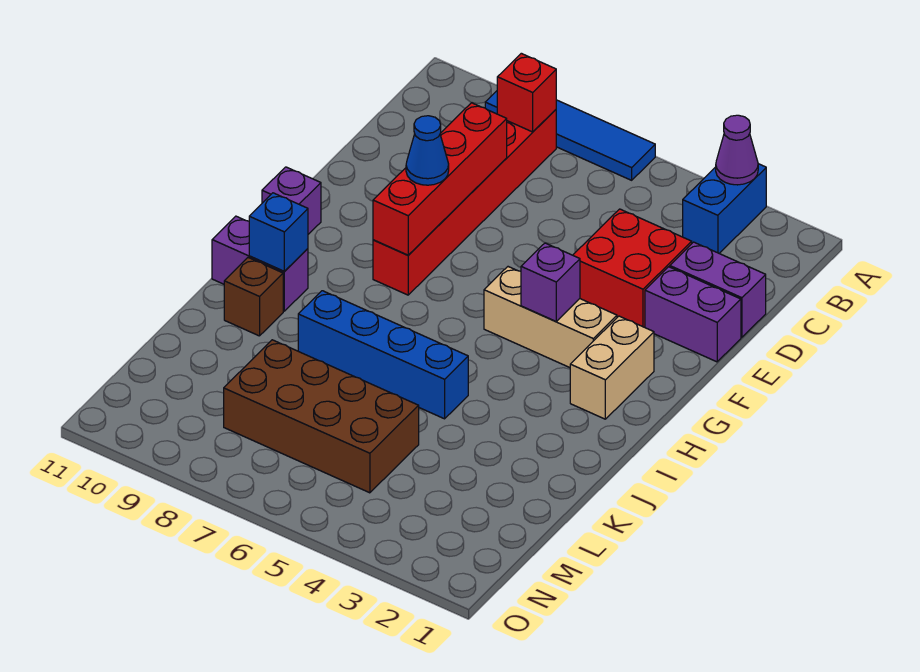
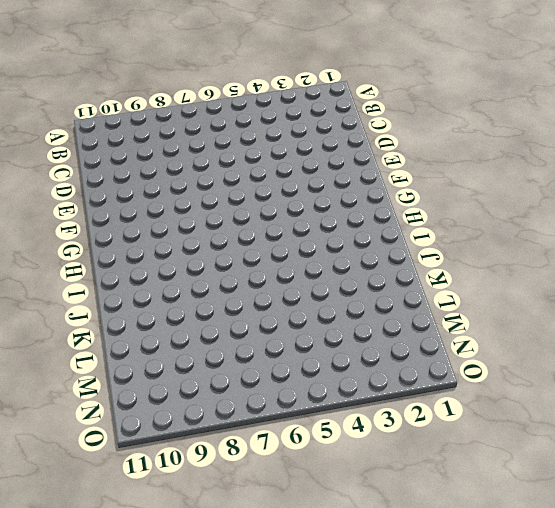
none -> blue brick A3:B3 level 1
none -> blue tile A6:A9 level 1
none -> red brick B8:G8 level 1

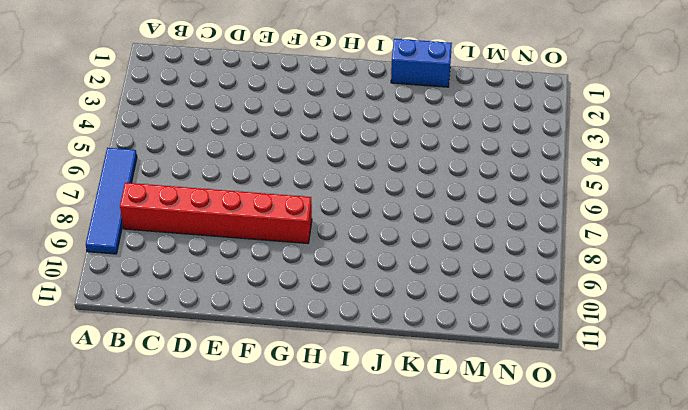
blue brick J1:K1 level 1 -> blue brick A3:B3 level 1
none -> purple brick D1:D2 level 1
none -> red brick D3:E4 level 1
none -> purple brick E1:E2 level 1

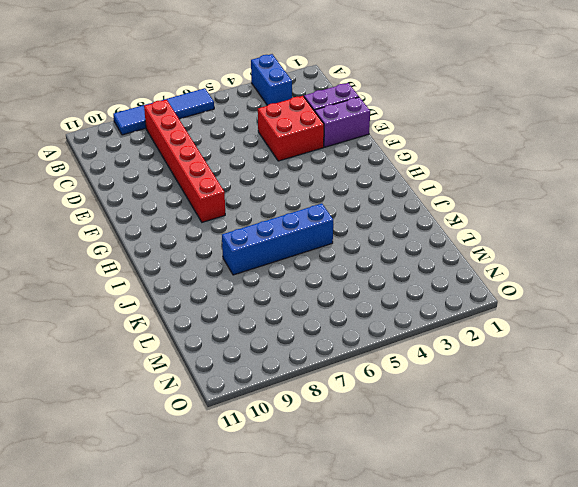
none -> tan brick G2:H2 level 1
none -> tan brick G3:G5 level 1
none -> purple brick G11 level 1

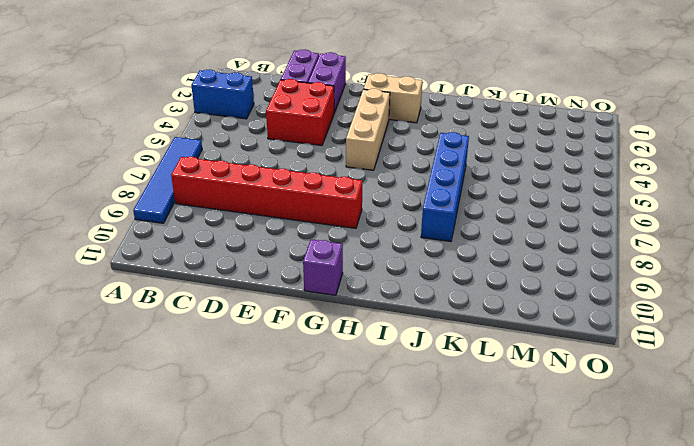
none -> purple brick I10:I11 level 1
none -> brown brick J10 level 1
none -> brown brick L5:M8 level 1

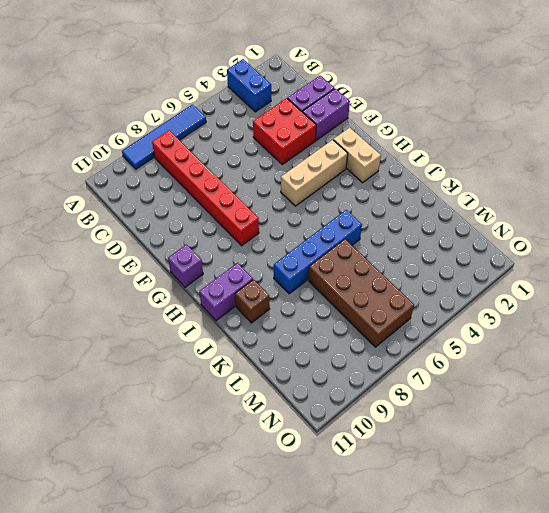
brown brick K6:N7 level 1 -> brown brick L5:M8 level 1
none -> purple cone A3 level 2
none -> red brick B8 level 2
none -> red brick D8:G8 level 2

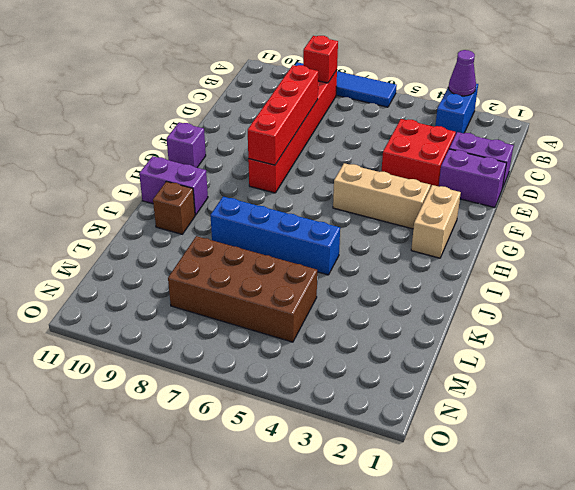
none -> purple brick G4 level 2
none -> blue brick I10 level 2
none -> blue cone F8 level 3

